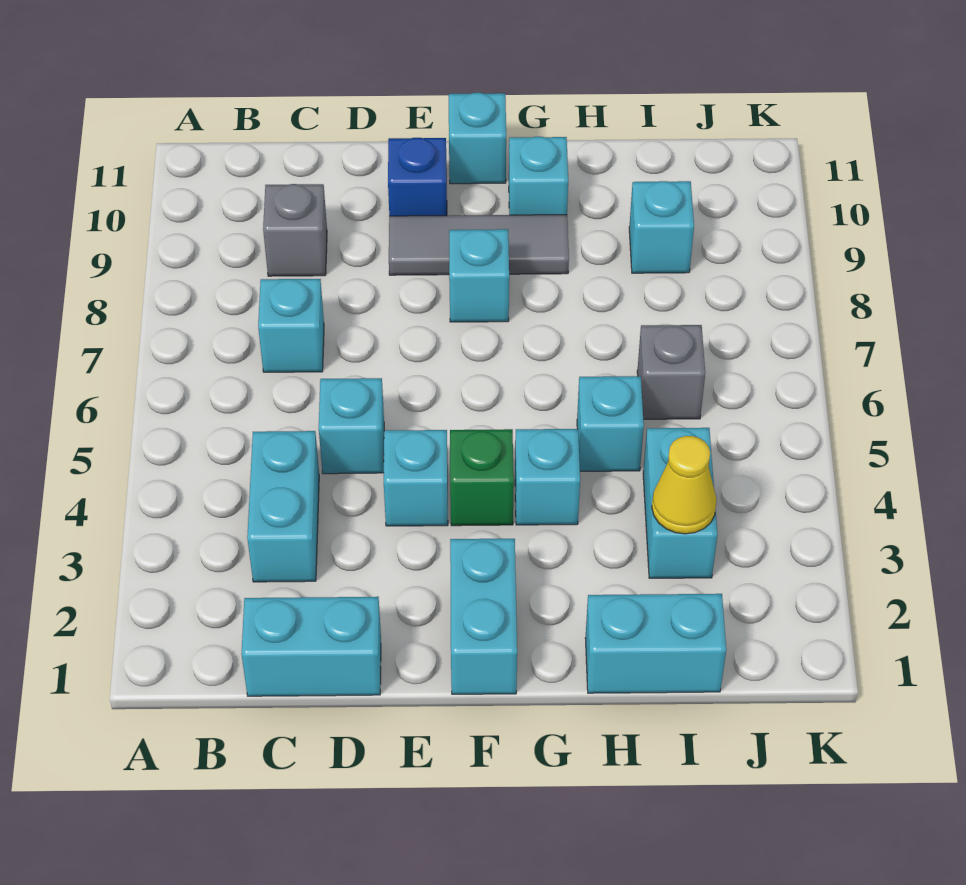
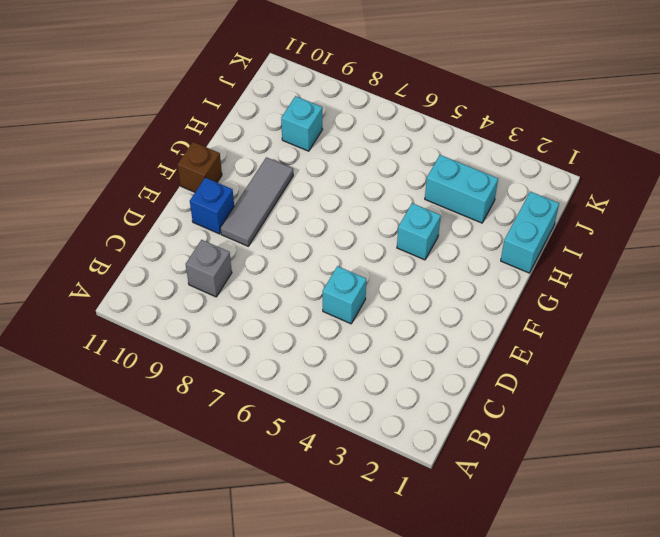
brown brick F11 level 1 -> cyan brick F11 level 1
none -> cyan brick C1:D1 level 1
none -> cyan brick C3:C4 level 1
none -> cyan brick C7 level 1

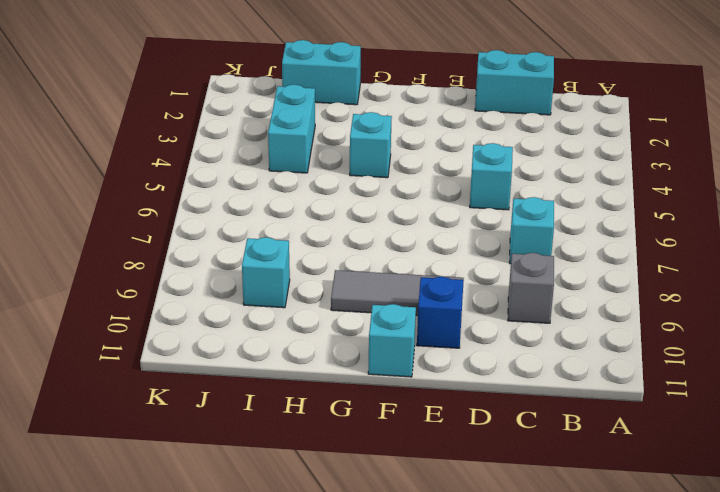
none -> cyan brick C3:C4 level 1
none -> cyan brick E4 level 1
none -> cyan brick F1:F2 level 1

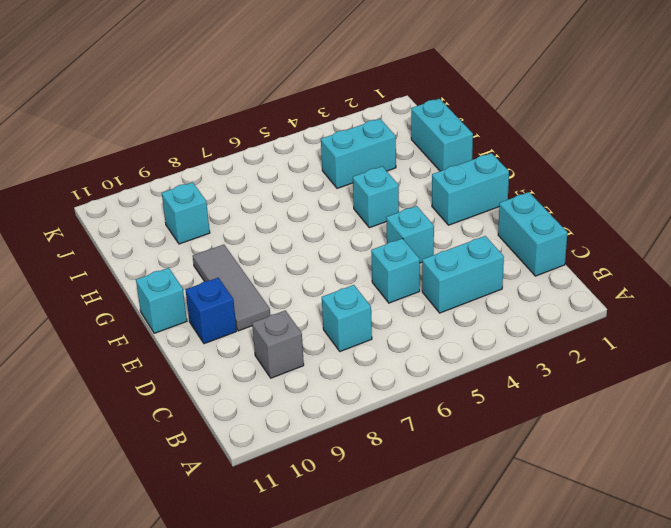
none -> green brick F4 level 1
none -> cyan brick F8 level 1
none -> cyan brick G10 level 1

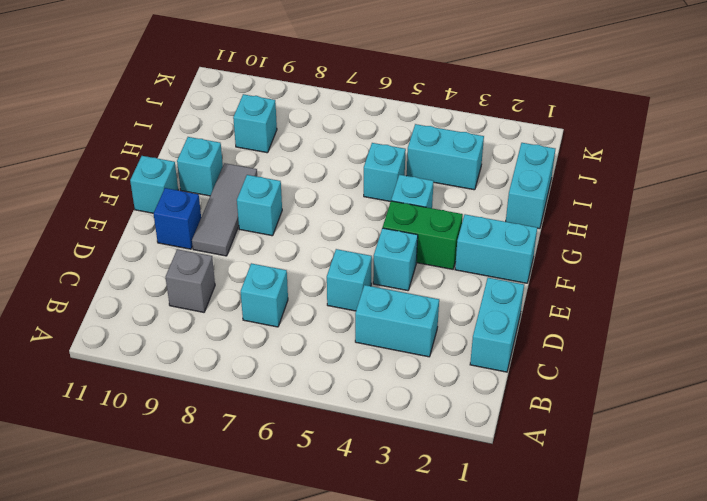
green brick F3:F4 level 1 -> green brick F4 level 1
none -> grey brick I6 level 1
none -> yellow cone I3 level 2

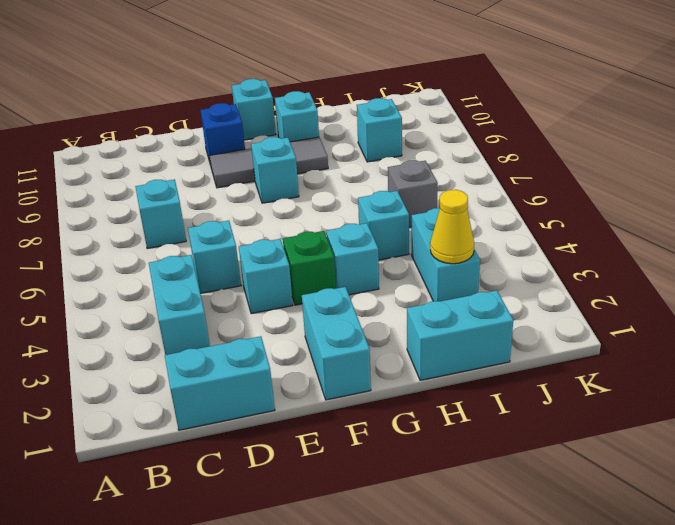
none -> grey brick C9 level 1

